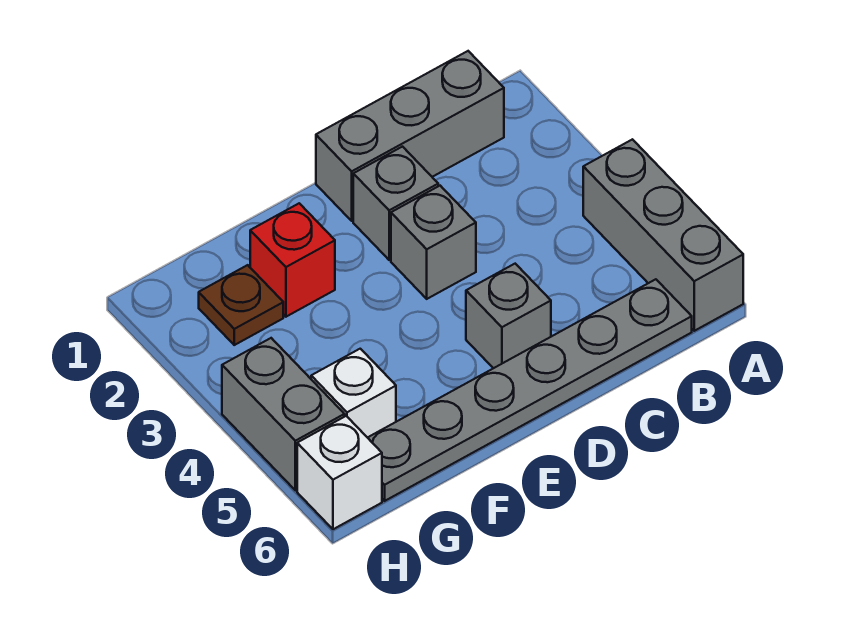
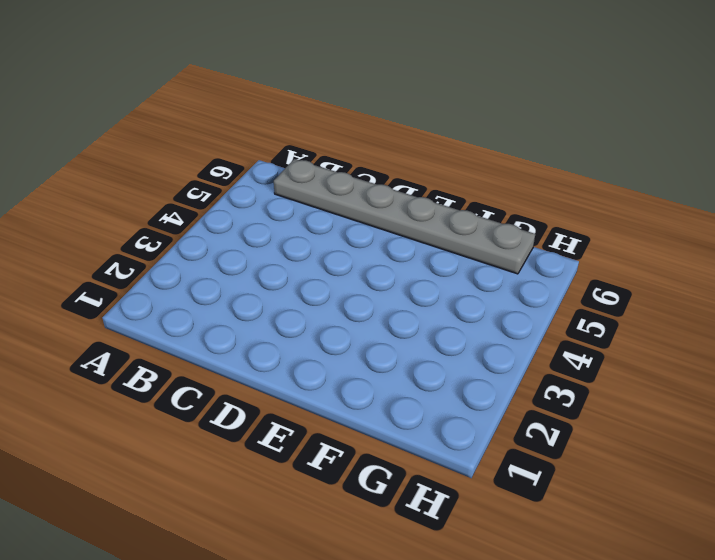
none -> grey brick A4:A6 level 1
none -> grey brick B1:D1 level 1

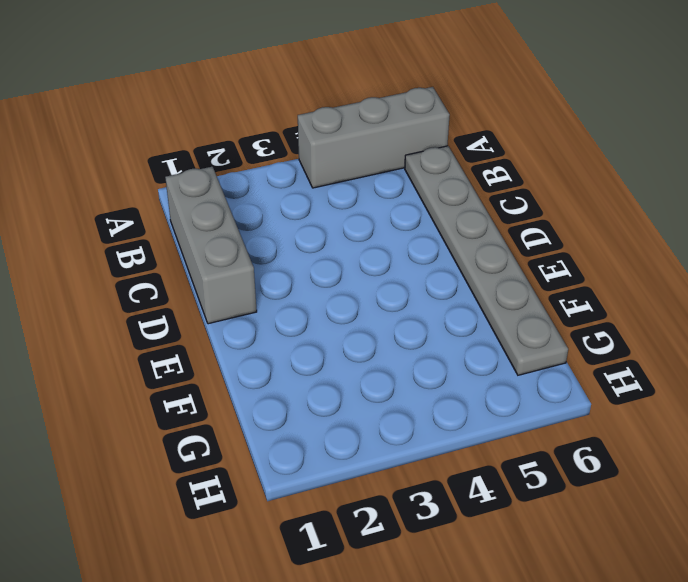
none -> grey brick D2 level 1
none -> grey brick D3 level 1

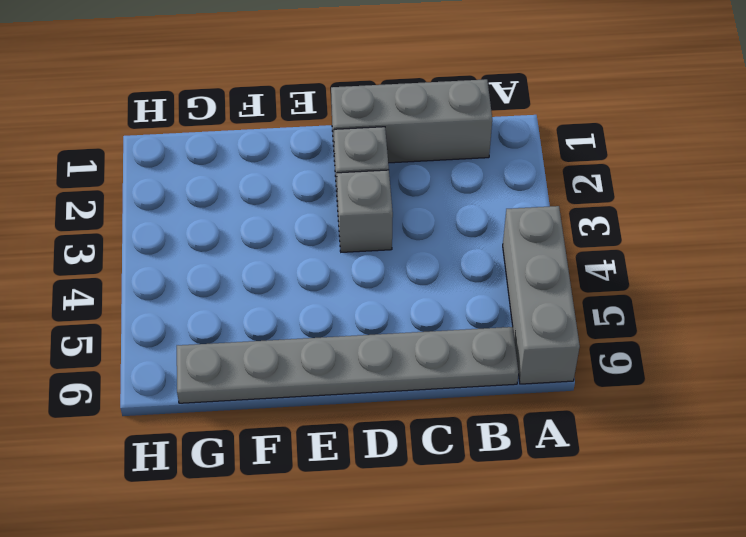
none -> grey brick D5 level 1
none -> red brick F2 level 1

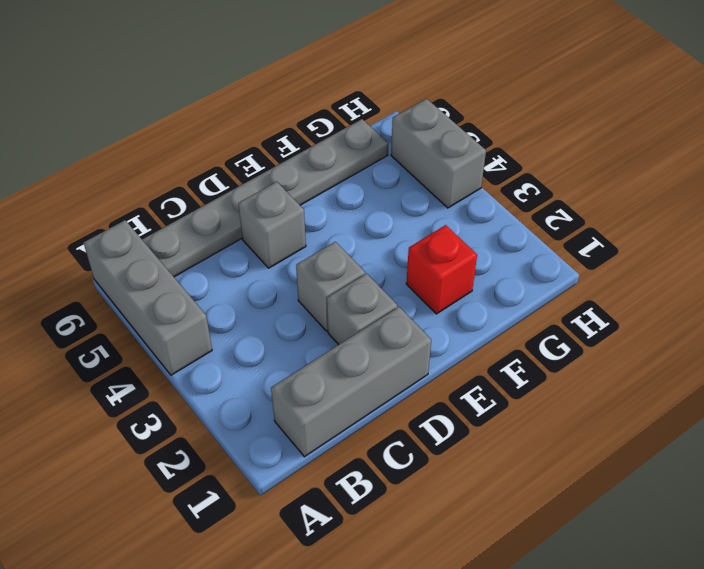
none -> brown plate G2 level 1
none -> white brick G5 level 1

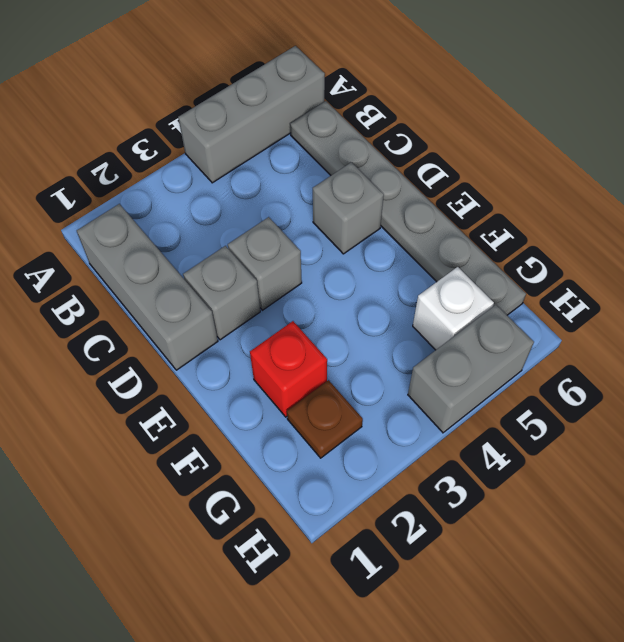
none -> white brick H6 level 1

